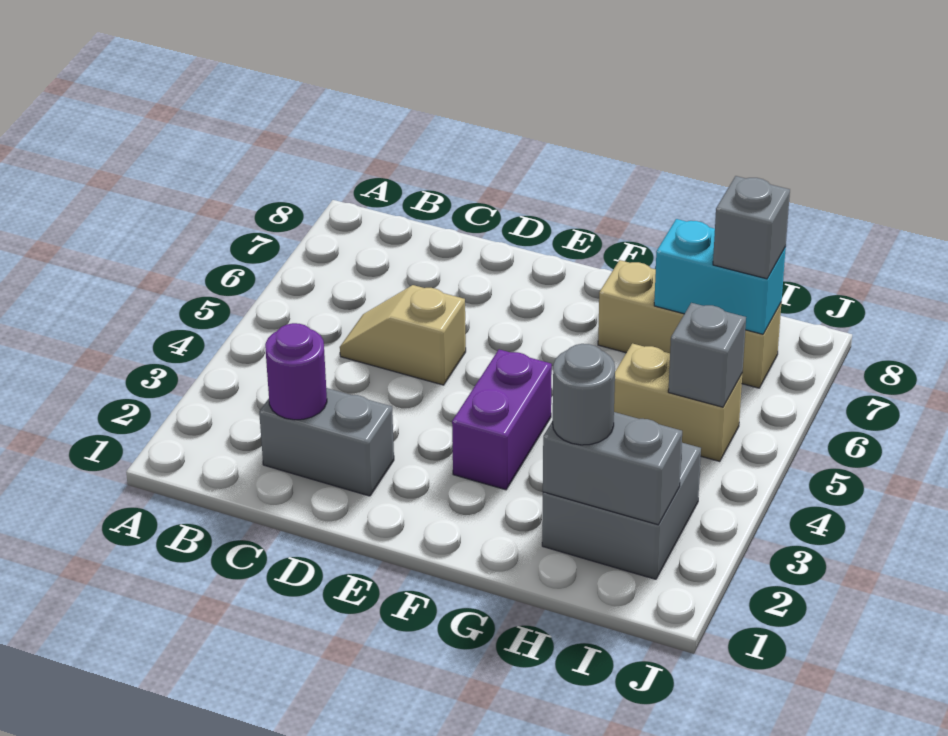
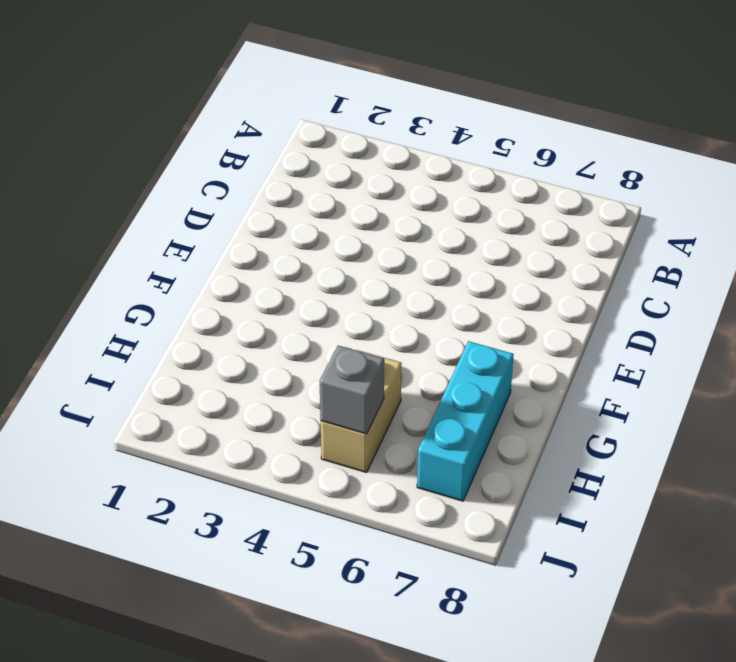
cyan brick G7:I7 level 1 -> tan brick G7:I7 level 1
none -> grey brick C2:D2 level 1
none -> tan slope C5:D5 level 1 top D
none -> purple brick F3:F4 level 1

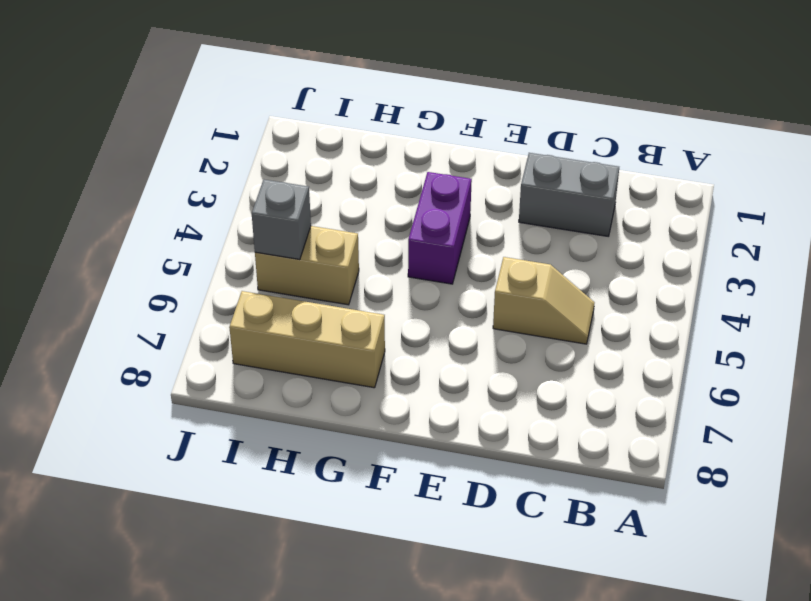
none -> grey brick H2:I3 level 1
none -> purple round brick C2 level 2
none -> grey brick H2:I2 level 2

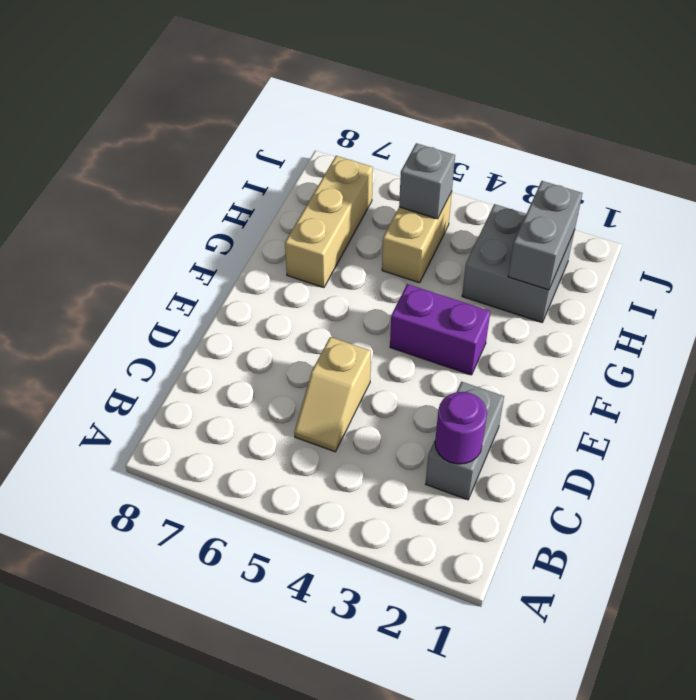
none -> cyan brick H7:I7 level 2
none -> grey round brick H2 level 3
none -> grey brick I7 level 3

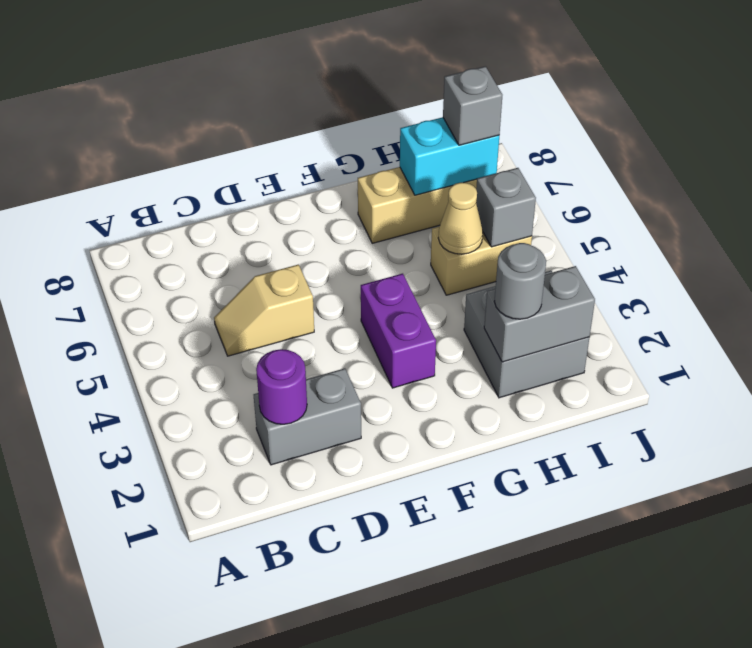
tan cone H5 level 2 -> none

